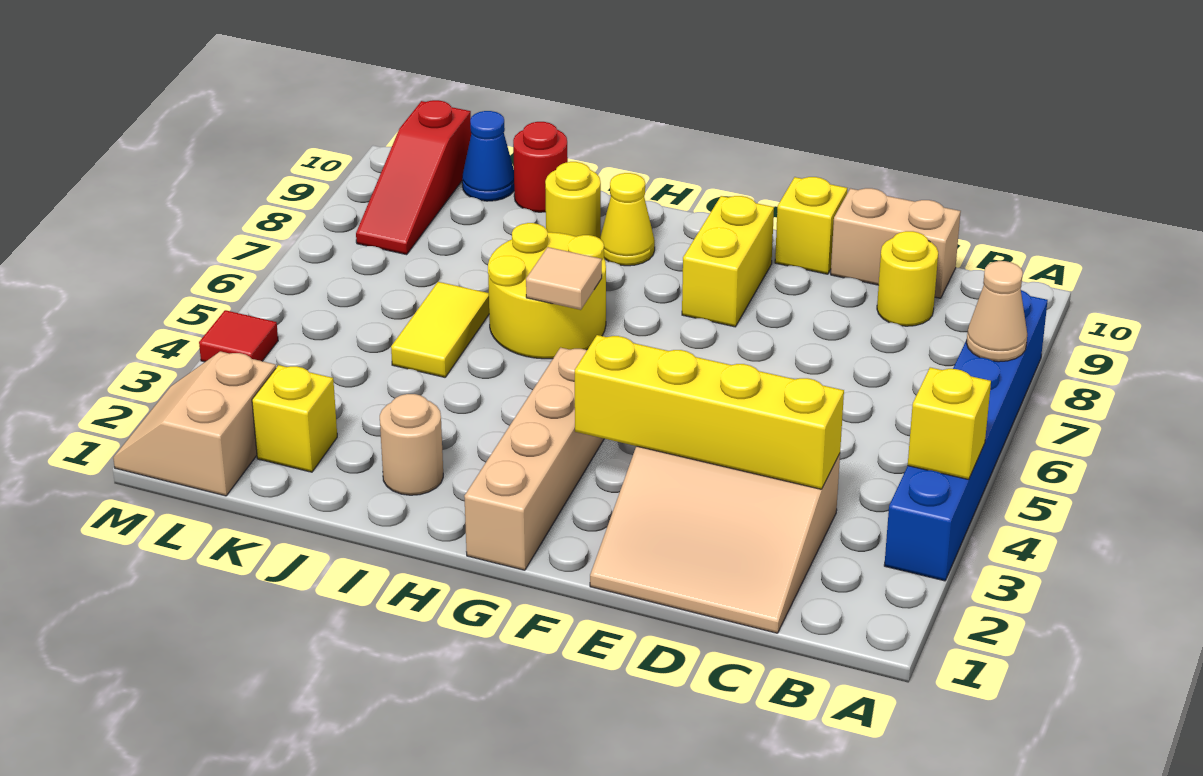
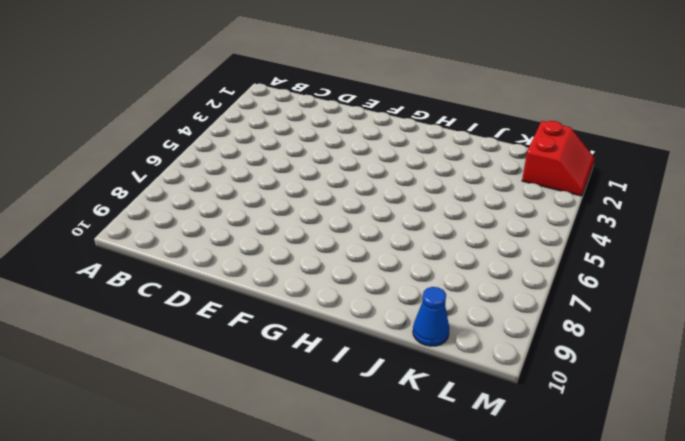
red slope L1:M2 level 1 top L -> tan slope L1:M2 level 1 top L
none -> blue brick A3:A8 level 1
none -> tan slope C1:E3 level 1 top 3
none -> yellow round brick C9 level 1

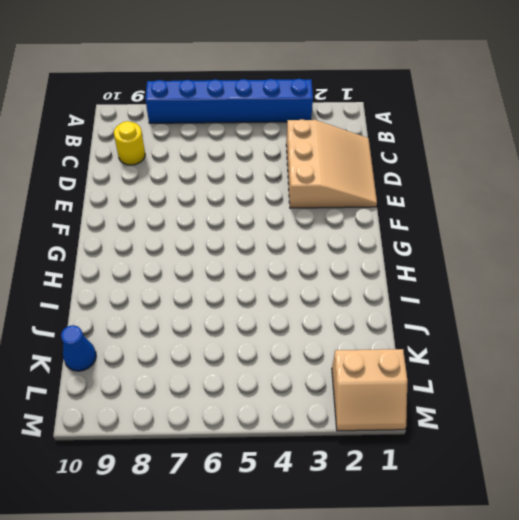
none -> tan brick C10:D10 level 1
none -> yellow brick E10 level 1
none -> yellow brick F8:F9 level 1

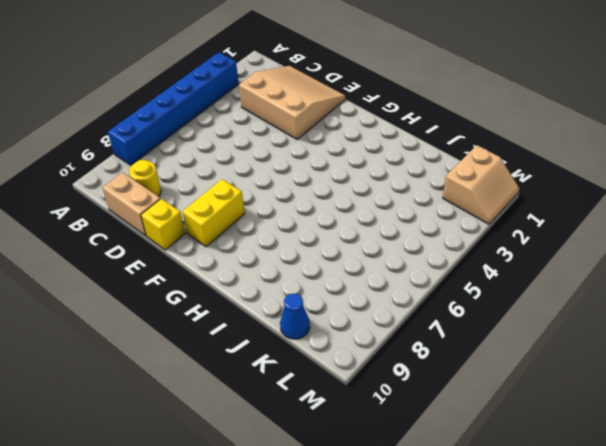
none -> tan brick G1:G4 level 1
none -> yellow round brick H6:I7 level 1
none -> yellow cone H9 level 1

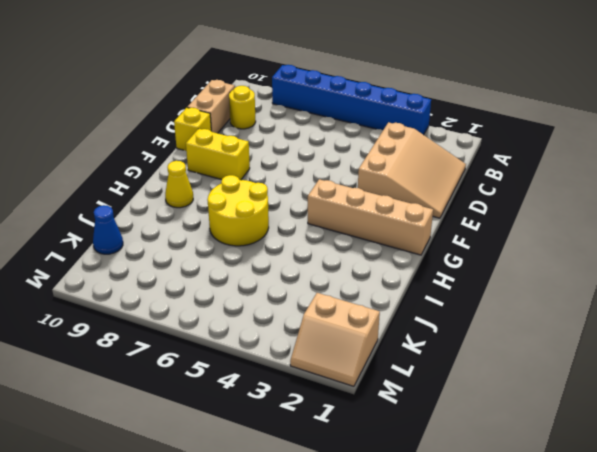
none -> tan round brick I2 level 1
none -> yellow round brick I9 level 1
none -> yellow tile J5:J6 level 1

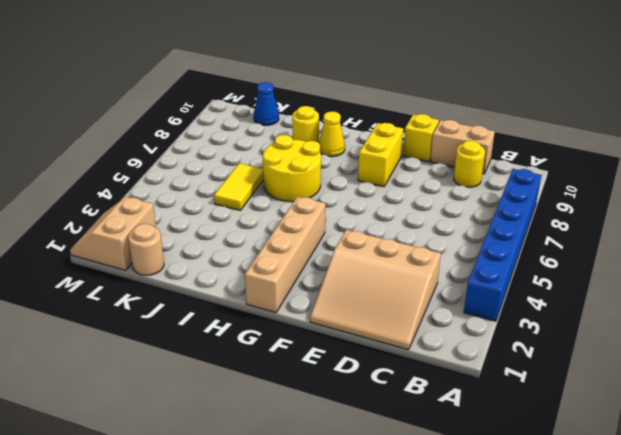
tan round brick K1 level 1 -> tan round brick I2 level 1
none -> red round brick J10 level 1
none -> yellow brick K2 level 1
none -> red slope L8:L10 level 1 top 10

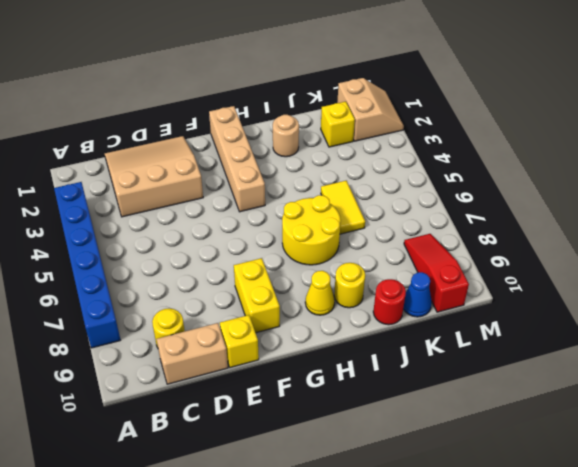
none -> red tile M4 level 1
none -> yellow brick A4 level 2
none -> tan cone A7 level 2

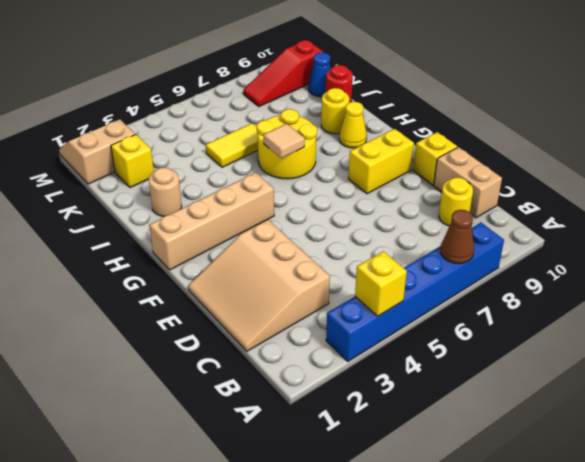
brown cone A7 level 2 -> tan cone A7 level 2
none -> red tile M4 level 1
none -> yellow brick C3:F3 level 2

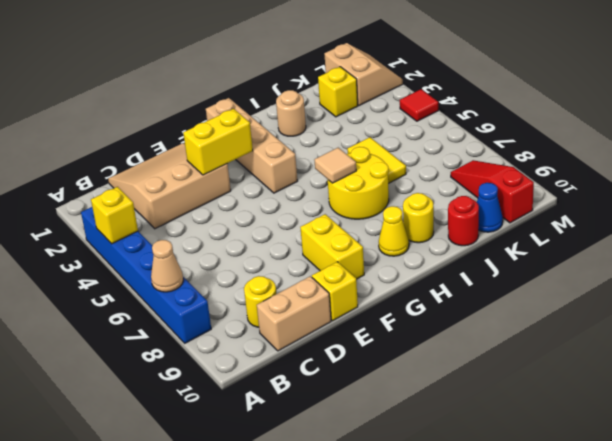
yellow brick E3:F3 level 2 -> yellow brick C3:F3 level 2

